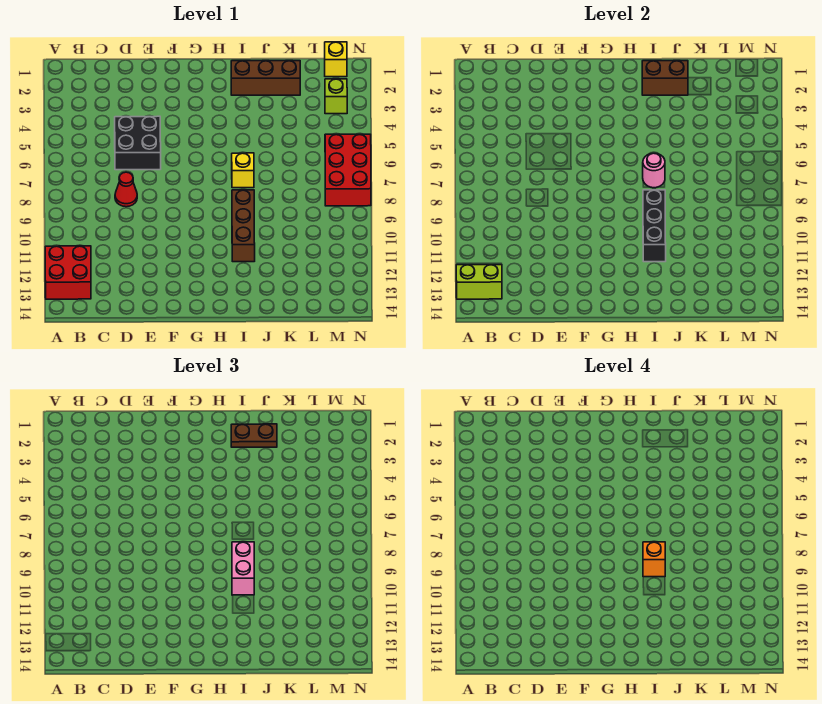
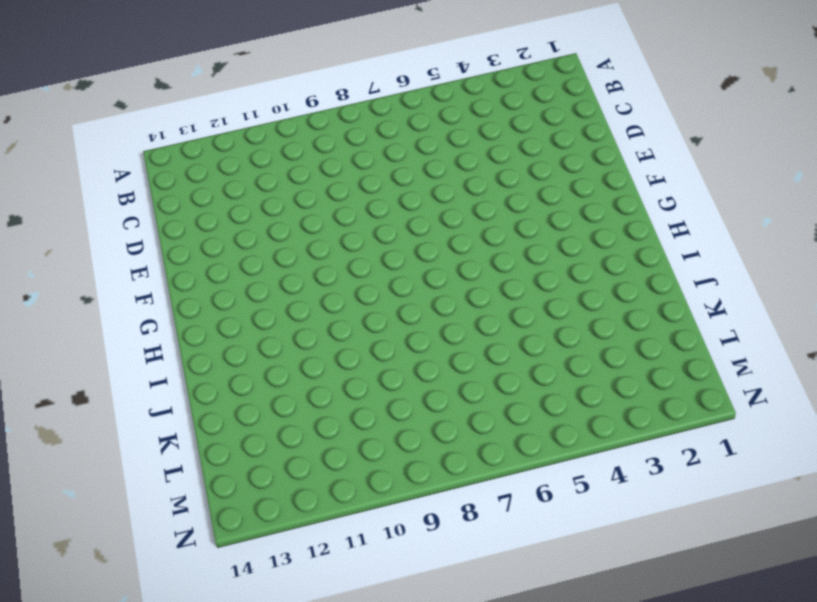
none -> red brick A12:B13 level 1
none -> black brick D5:E6 level 1
none -> red cone D8 level 1

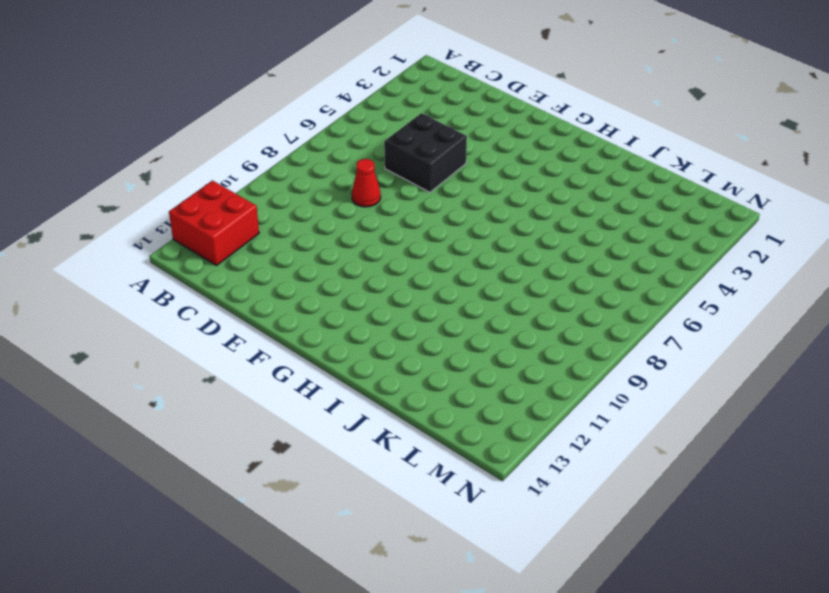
none -> brown brick I2:K2 level 1
none -> yellow brick I7 level 1
none -> brown brick I9:I11 level 1

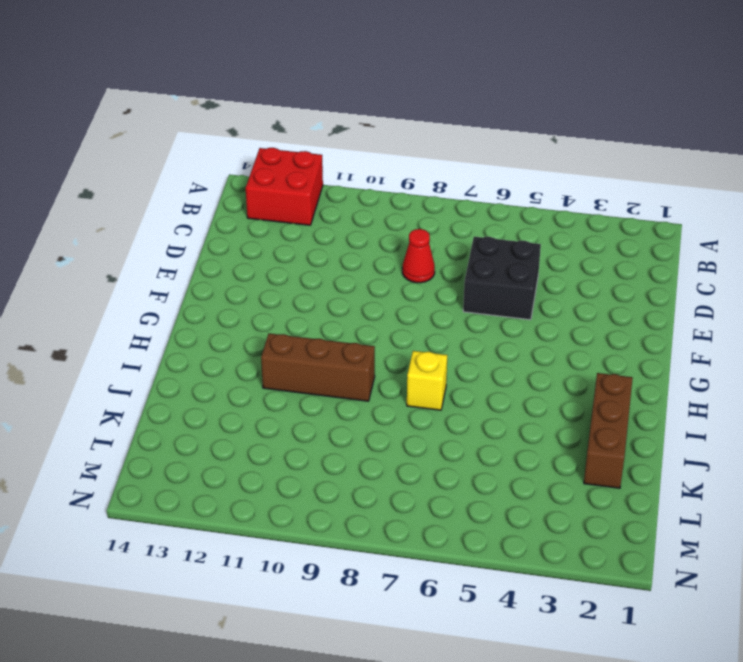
none -> yellow brick M1 level 1
none -> lime brick M3 level 1
none -> red brick M6:N8 level 1

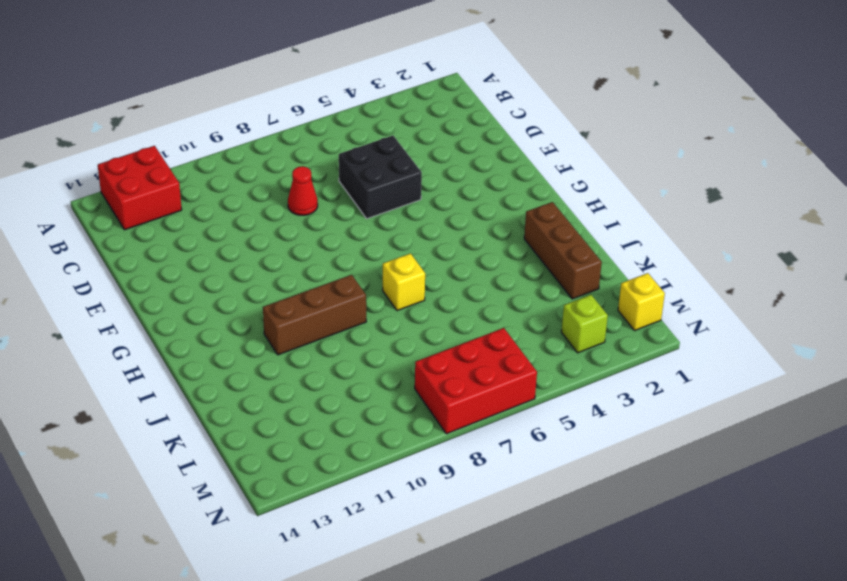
none -> lime brick A13:B13 level 2
none -> brown brick I2:J2 level 2
none -> pink round brick I7 level 2

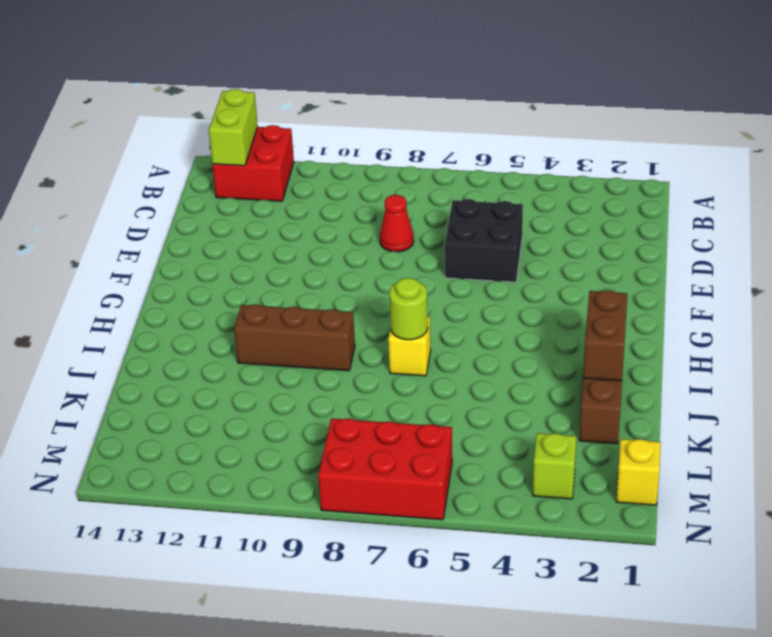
lime round brick I7 level 2 -> pink round brick I7 level 2
none -> black brick I9:I11 level 2
none -> brown plate I2:J2 level 3
none -> pink brick I9:I10 level 3

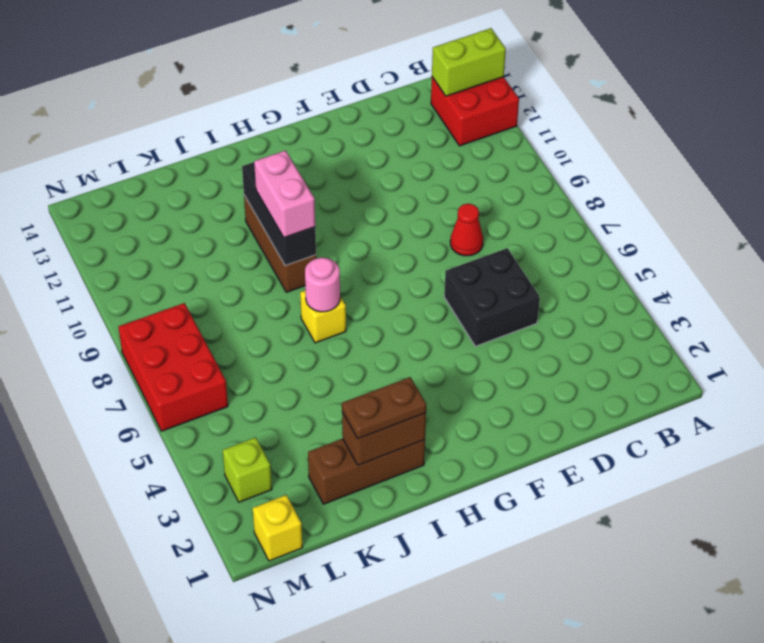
none -> orange brick I9 level 4

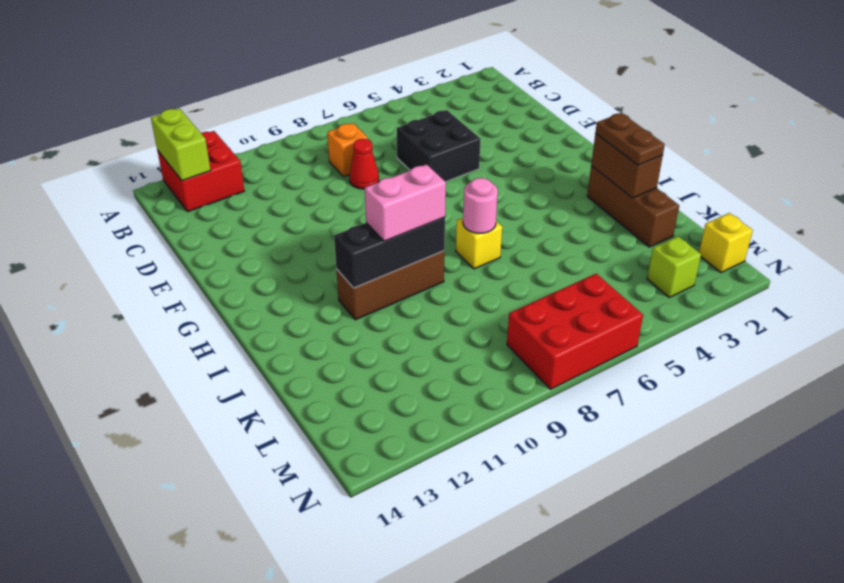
orange brick C8 level 1 -> orange brick I9 level 4

